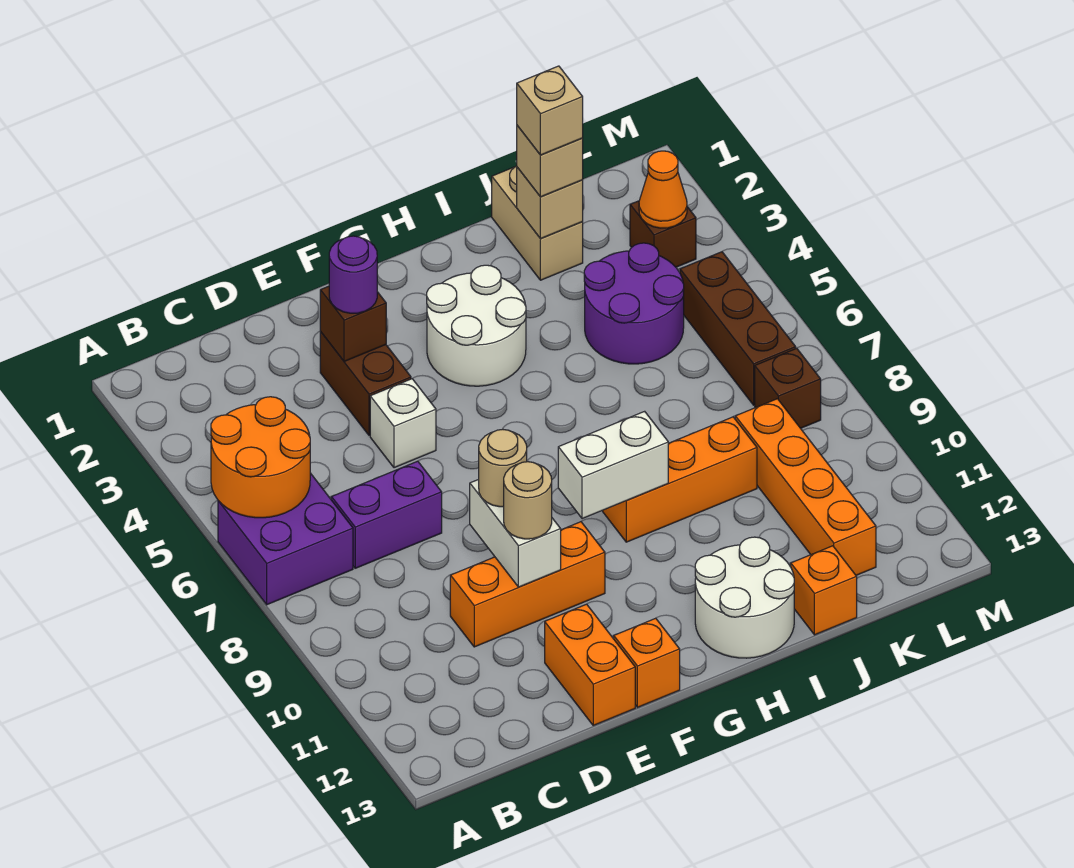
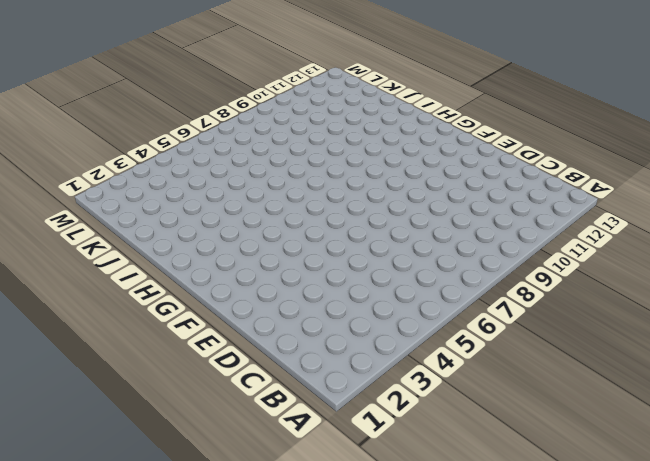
none -> purple brick A6:B7 level 1
none -> purple brick C7:D7 level 1
none -> orange brick D10:F10 level 1

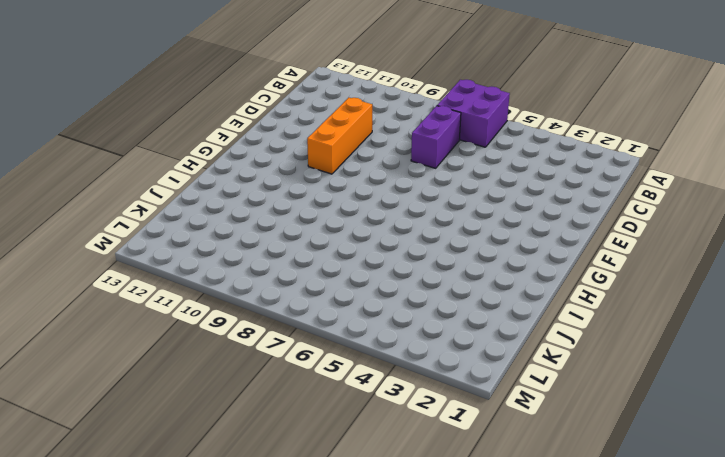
none -> brown brick E3:E4 level 1
none -> white brick E5 level 1
none -> orange brick E12:E13 level 1

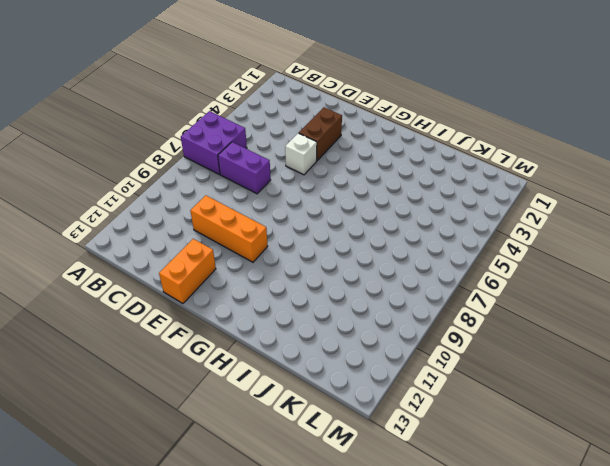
none -> orange brick F13 level 1
none -> white round brick G3:H4 level 1
none -> orange brick H9:J9 level 1

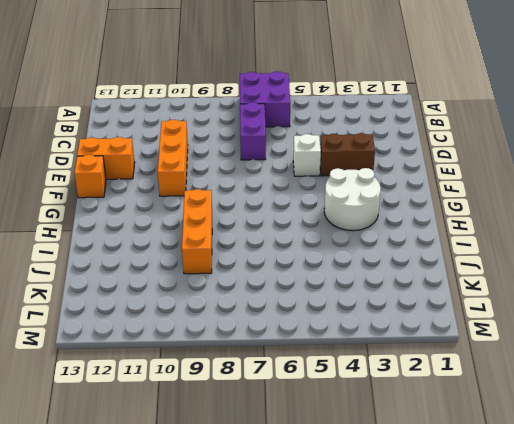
none -> white round brick H12:I13 level 1
none -> tan brick J1:J2 level 1
none -> purple round brick J4:K5 level 1

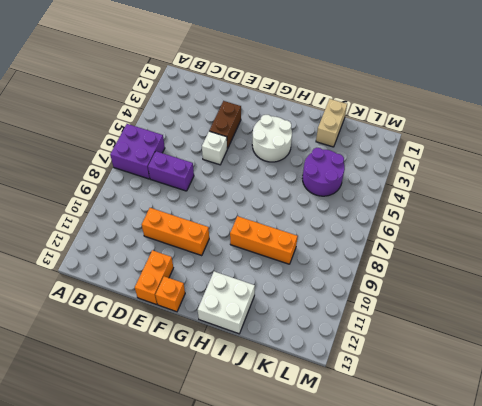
white brick H12:I13 level 1 -> white round brick H12:I13 level 1
none -> orange brick J13 level 1
none -> orange brick K9:K12 level 1
none -> brown brick L3 level 1

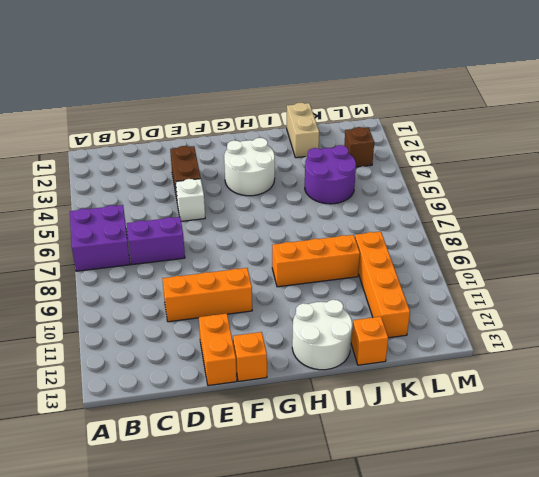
none -> brown brick L5:L7 level 1
none -> brown brick L8 level 1
none -> orange round brick A5:B6 level 2

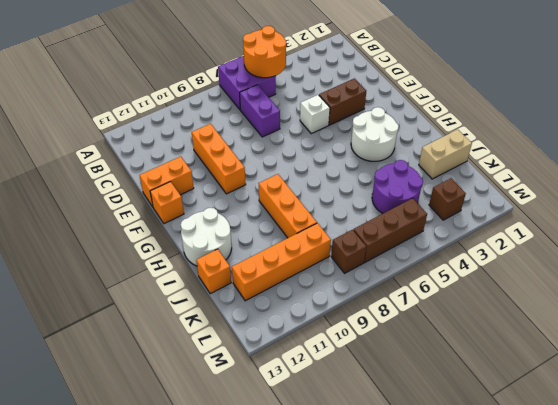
none -> brown brick E3 level 2
none -> white brick E9:E10 level 2
none -> white brick G9:H9 level 2

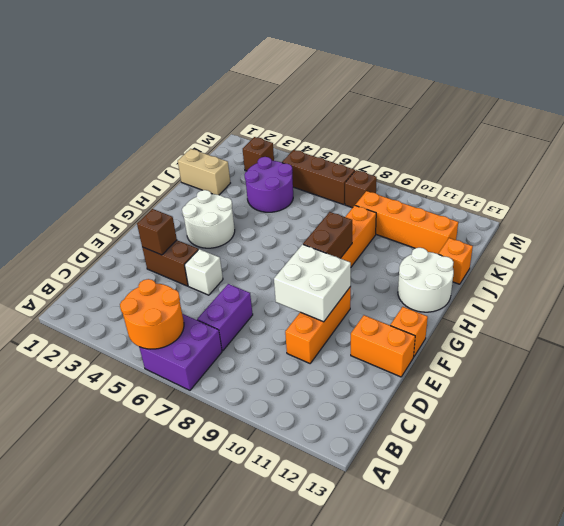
white brick E9:F10 level 2 -> white brick E9:E10 level 2
brown brick G9:H9 level 2 -> white brick G9:H9 level 2
none -> tan brick J2 level 2
none -> orange cone L3 level 2
none -> purple round brick E3 level 3

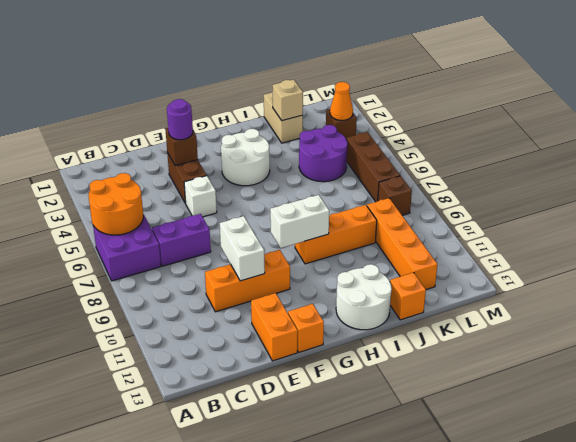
none -> tan round brick E9 level 3
none -> tan round brick E10 level 3
none -> tan brick J2 level 3

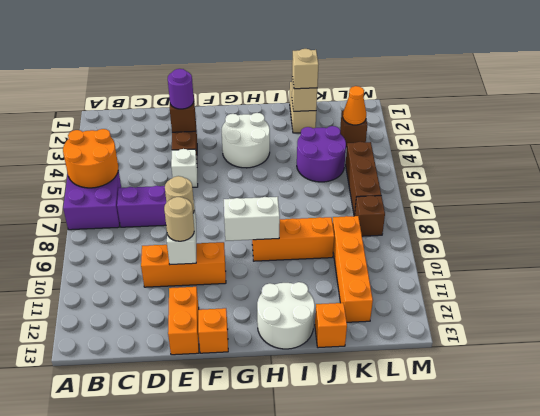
none -> tan brick J2 level 4

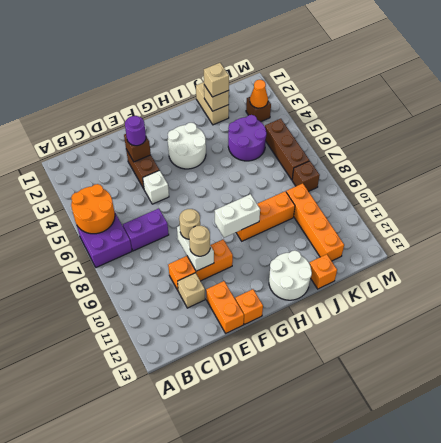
tan brick D11 level 1 -> tan brick J2 level 4

